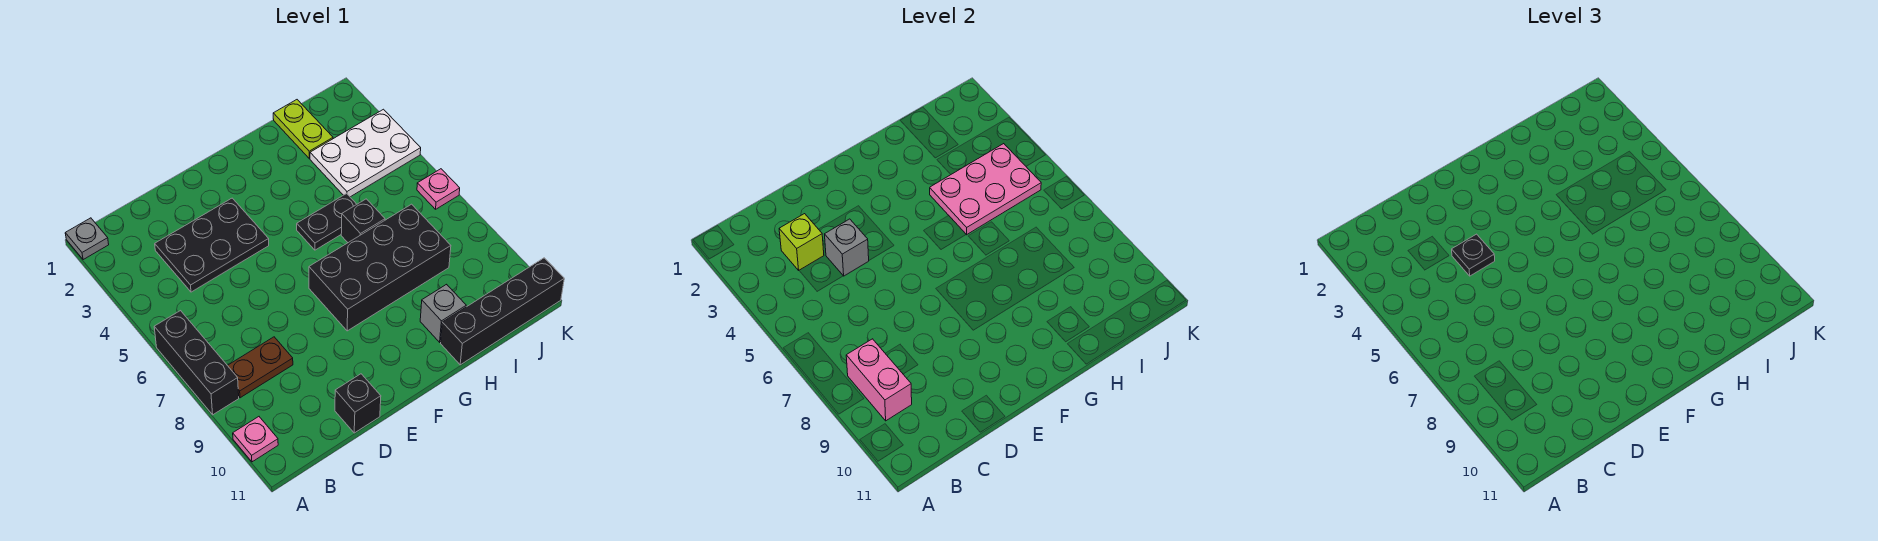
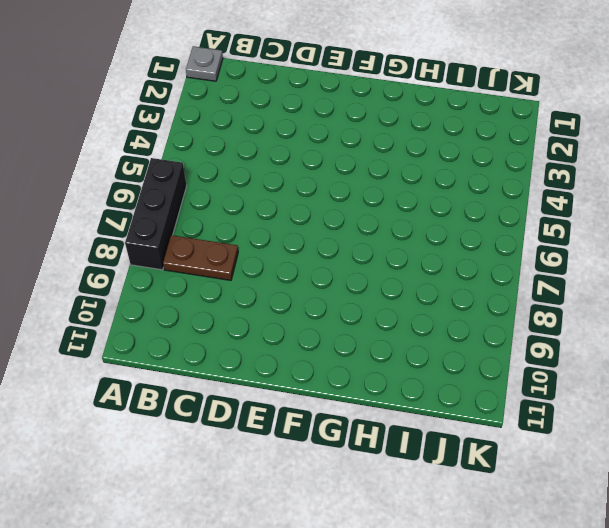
none -> pink plate A10 level 1
none -> black plate C3:E4 level 1
none -> black brick D11 level 1

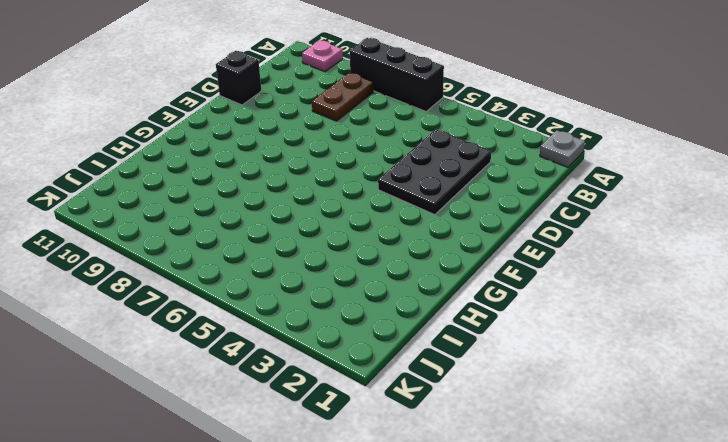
none -> black brick F7:I8 level 1
none -> black plate G5:H5 level 1
none -> black brick H6 level 1

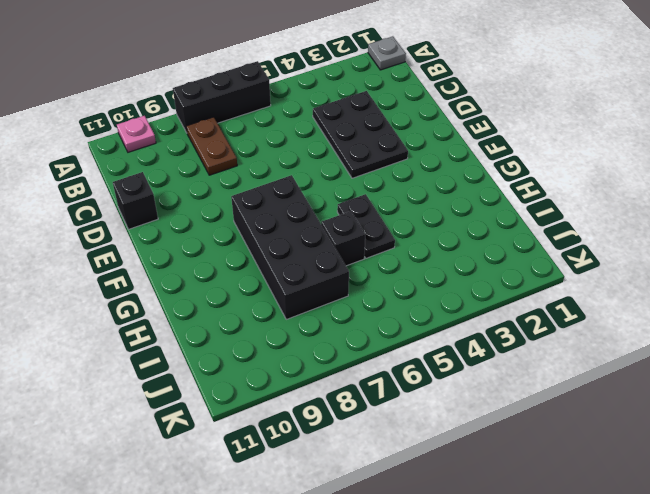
none -> grey brick H10 level 1
none -> black brick H11:K11 level 1
none -> lime plate I1:I2 level 1

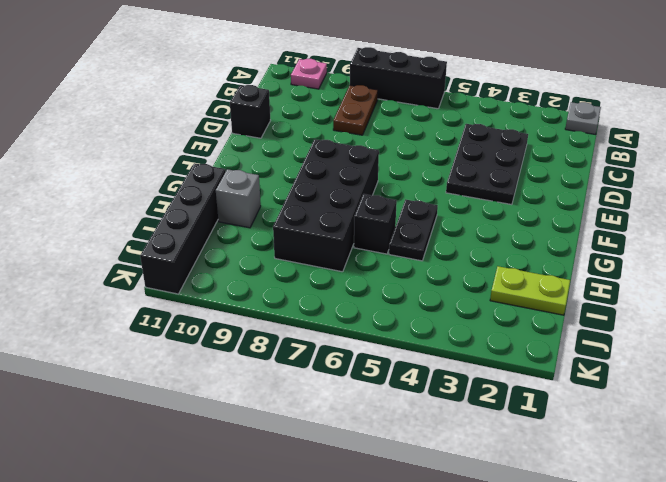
none -> white plate I3:K4 level 1
none -> pink plate K6 level 1
none -> pink brick B8:B9 level 2

